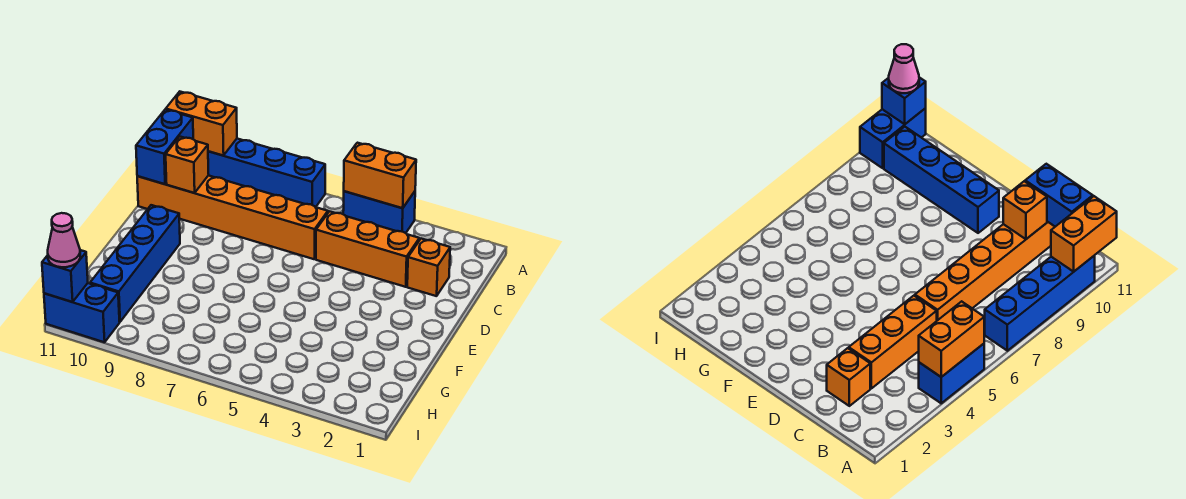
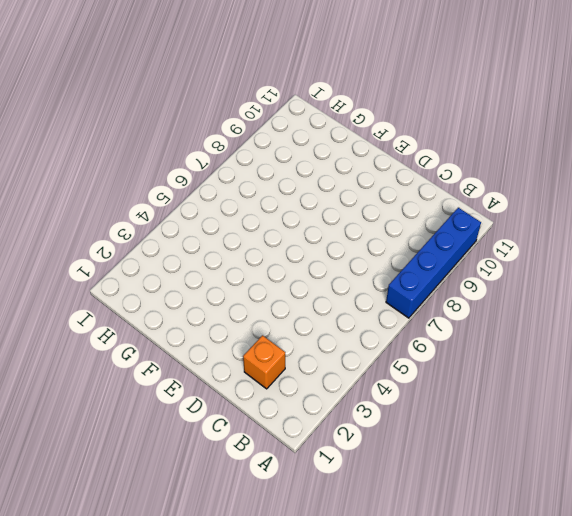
none -> blue brick A4:A5 level 1
none -> orange brick C3:C5 level 1
none -> orange brick C6:C11 level 1

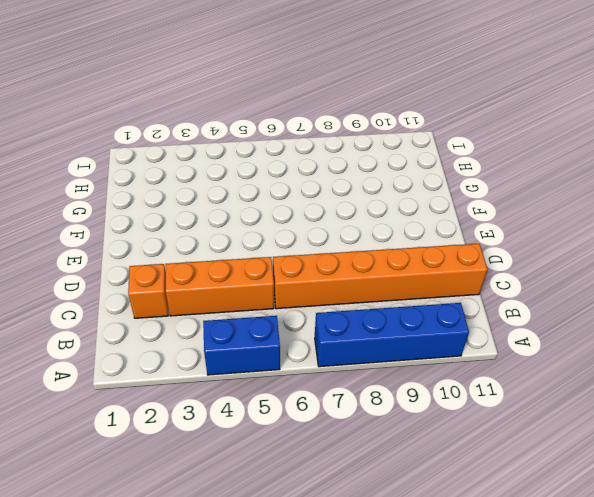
none -> blue brick E10:H10 level 1
none -> blue brick I10:I11 level 1
none -> orange brick A4:A5 level 2

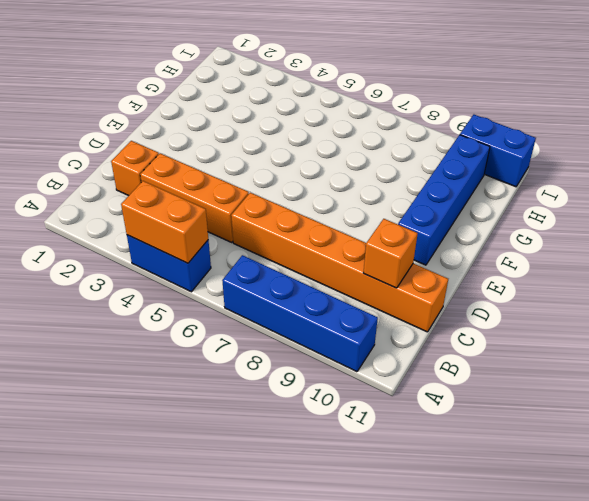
none -> orange brick A10:A11 level 2
none -> blue brick B11:C11 level 2
none -> blue brick I11 level 2

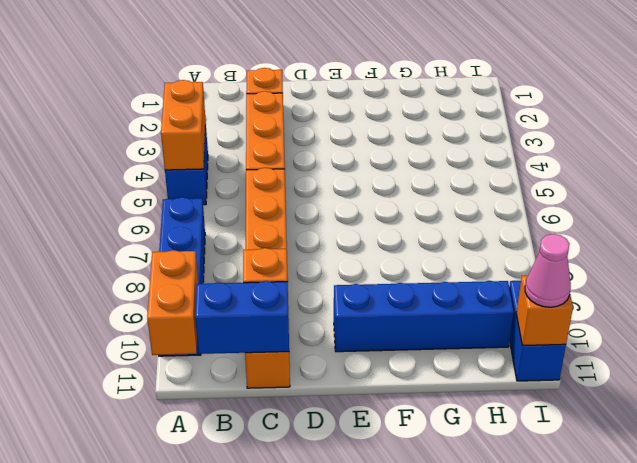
orange brick I11 level 2 -> blue brick I11 level 2

